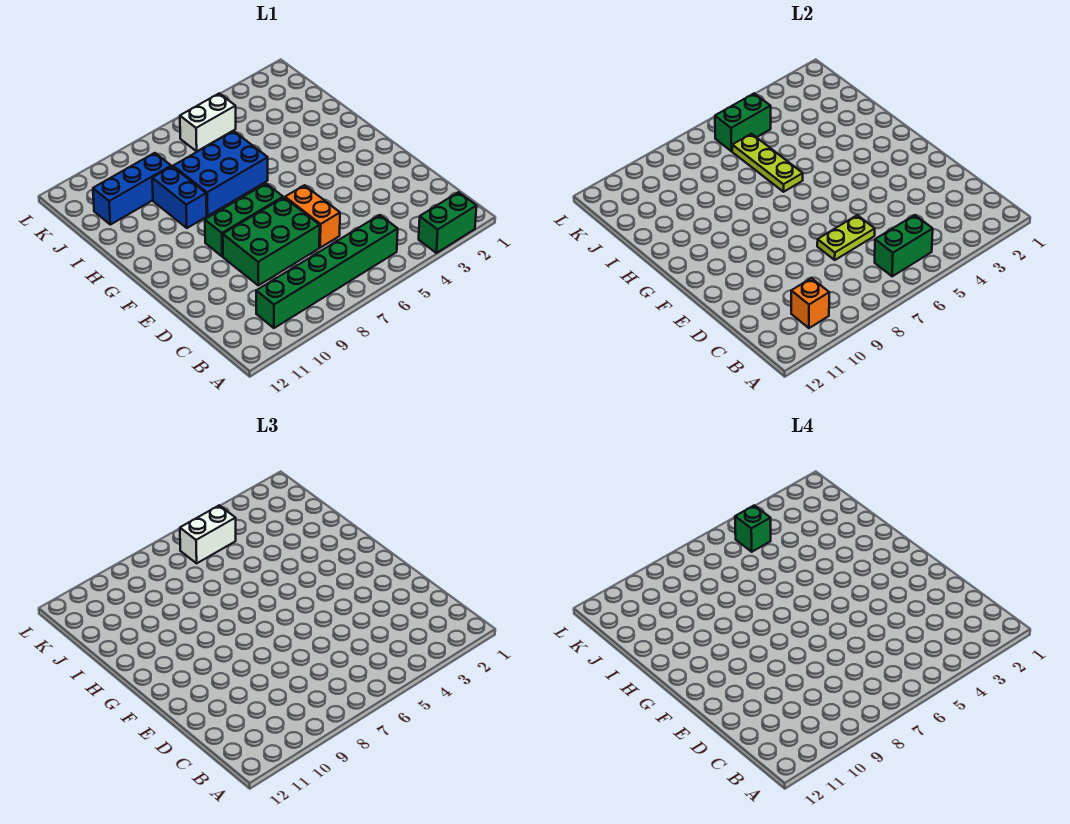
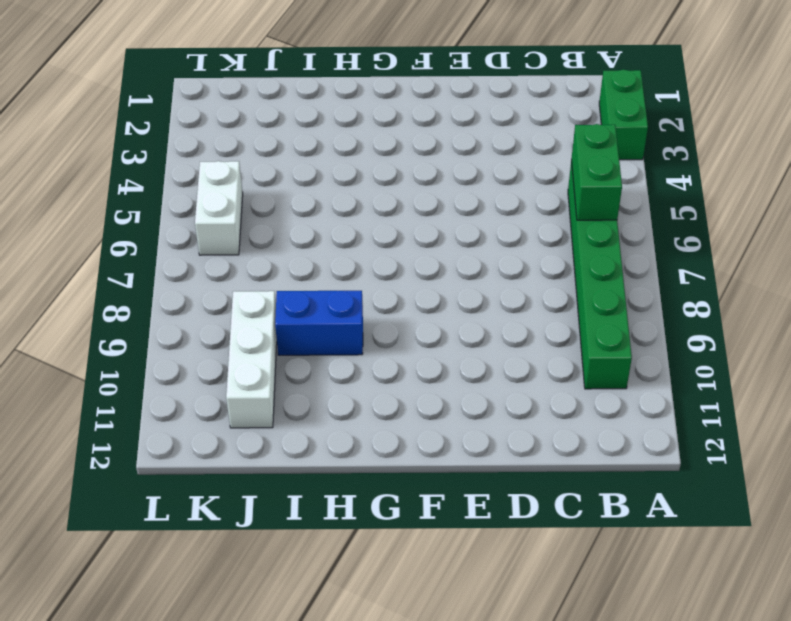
white brick J9:J11 level 1 -> blue brick J9:J11 level 1
none -> orange brick D6:E6 level 1
none -> green brick D7:E9 level 1
none -> green brick F7:F9 level 1

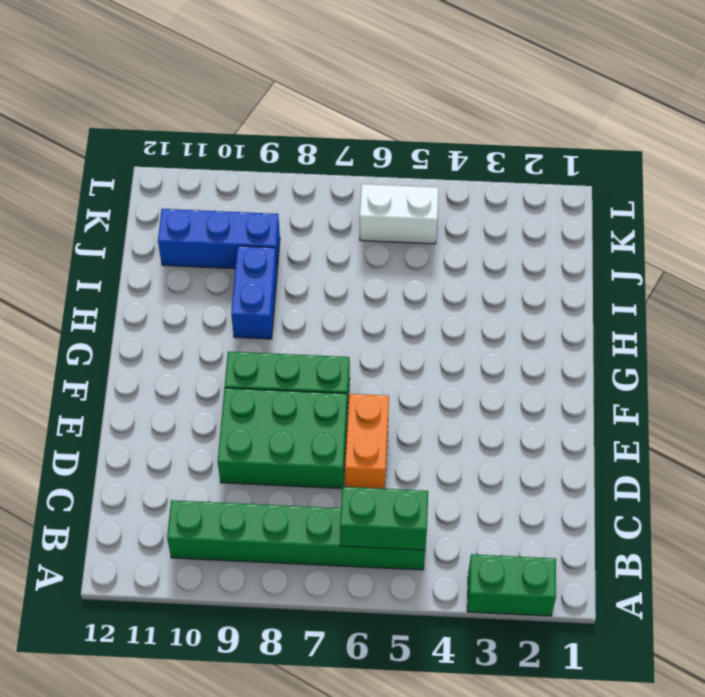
none -> blue brick H6:I8 level 1
none -> orange brick B10 level 2
none -> lime plate D6:D7 level 2

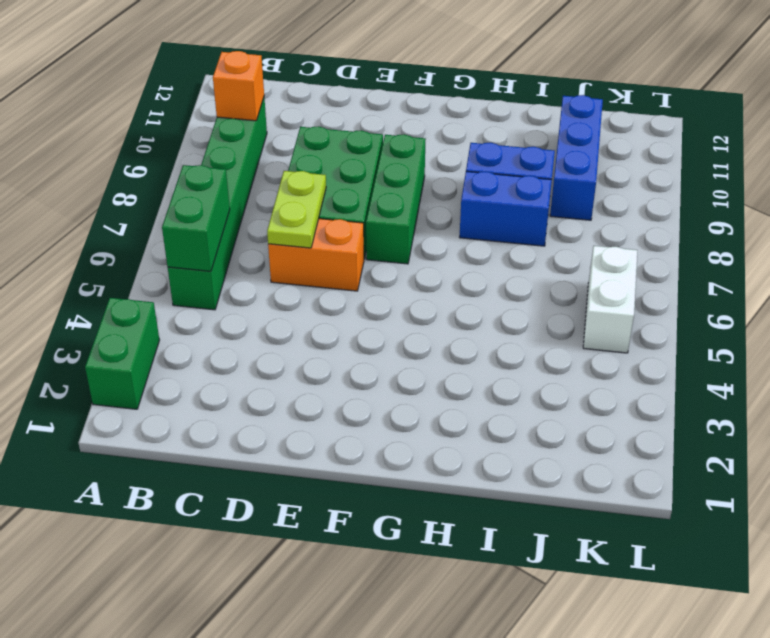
blue brick H8:I8 level 1 -> blue brick H6:I8 level 1
none -> lime plate H6:J6 level 2
none -> green brick K5:K6 level 2
none -> white brick K5:K6 level 3

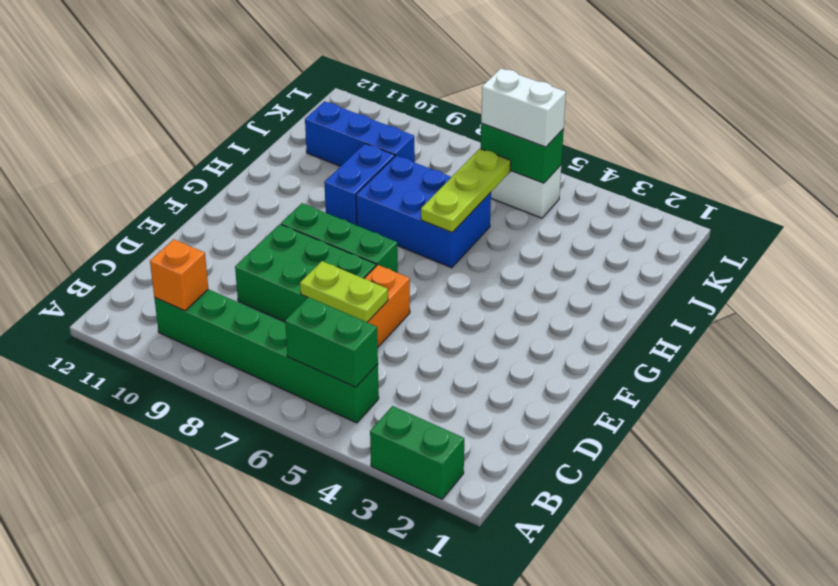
none -> green brick K5 level 4

